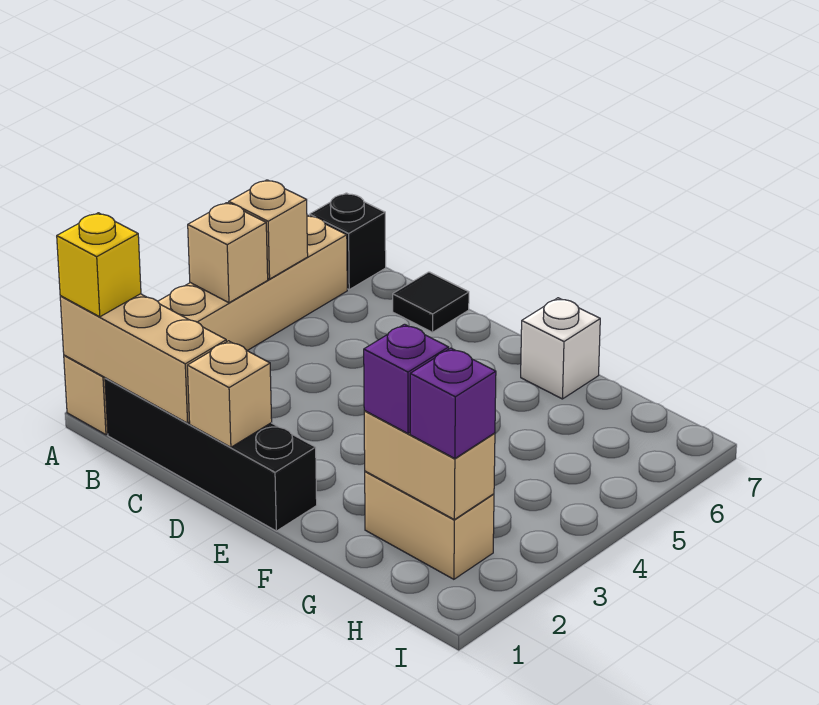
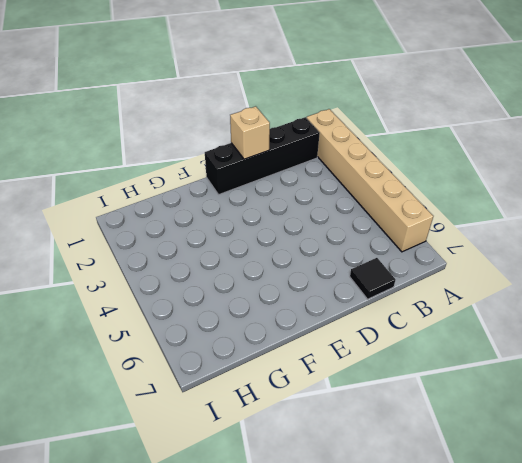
none -> black brick A7 level 1
none -> white brick F7 level 1
none -> tan brick G2:H2 level 1

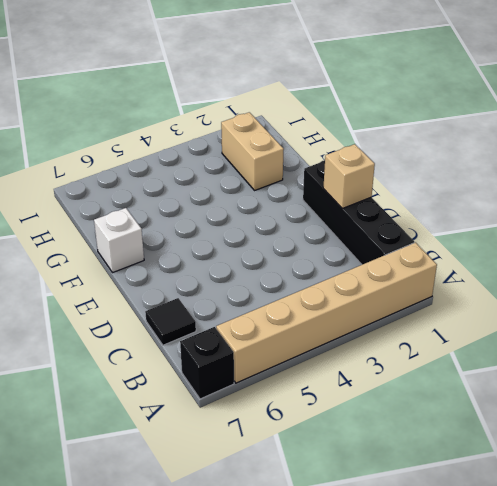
none -> tan brick A1:C1 level 2
none -> tan brick A4 level 2
none -> tan brick A5 level 2

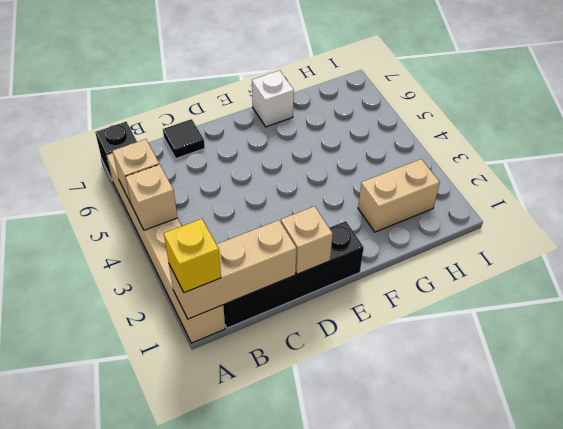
none -> tan brick G2:H2 level 2
none -> purple brick G2 level 3
none -> purple brick H2 level 3

